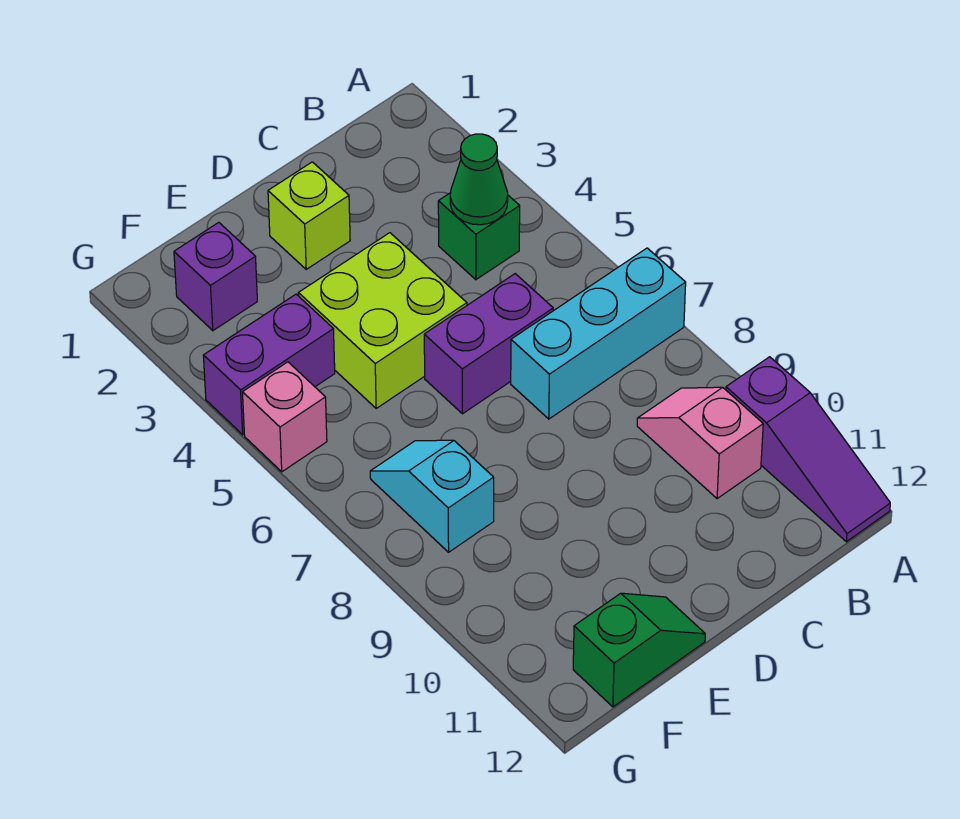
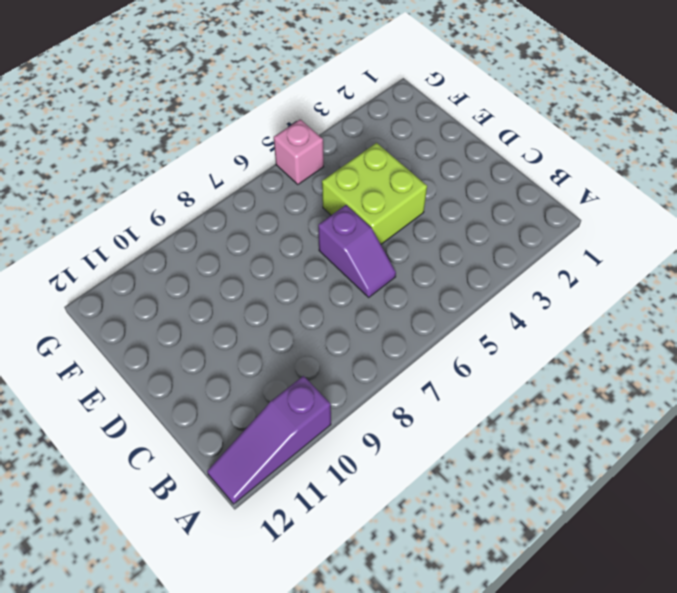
purple slope C6:D6 level 1 top D -> purple brick C6:D6 level 1
none -> cyan brick A7:C7 level 1
none -> green brick B4 level 1
none -> pink slope B9:B10 level 1 top 10

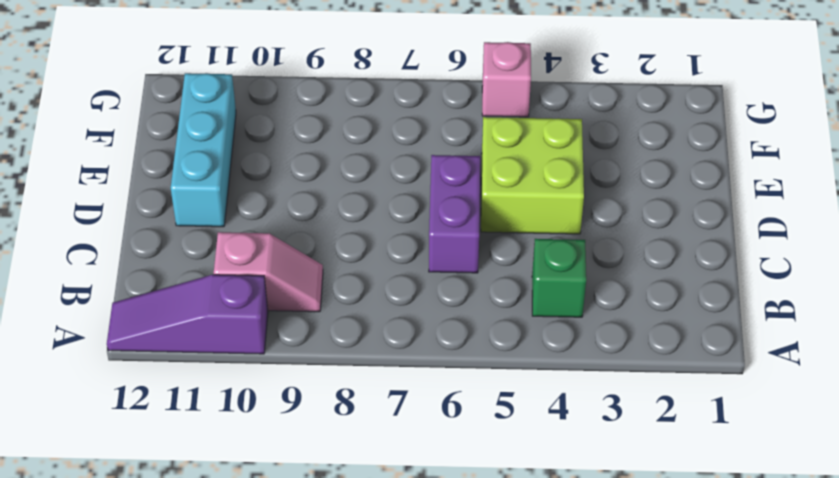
cyan brick D11:F11 level 1 -> cyan brick A7:C7 level 1
none -> lime brick D2 level 1
none -> green slope E12:F12 level 1 top F
none -> purple brick F2 level 1

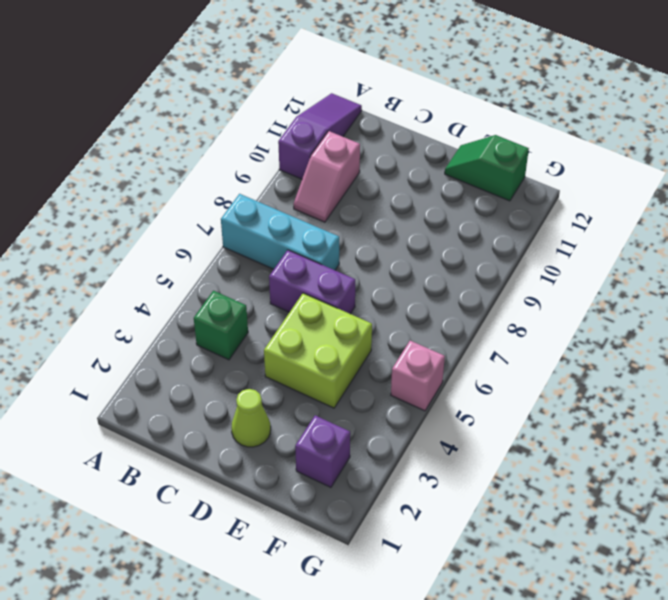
lime cone D2 level 1 -> lime brick D2 level 1
none -> purple brick F4:G4 level 1
none -> cyan slope F7:F8 level 1 top 8
none -> green cone B4 level 2

